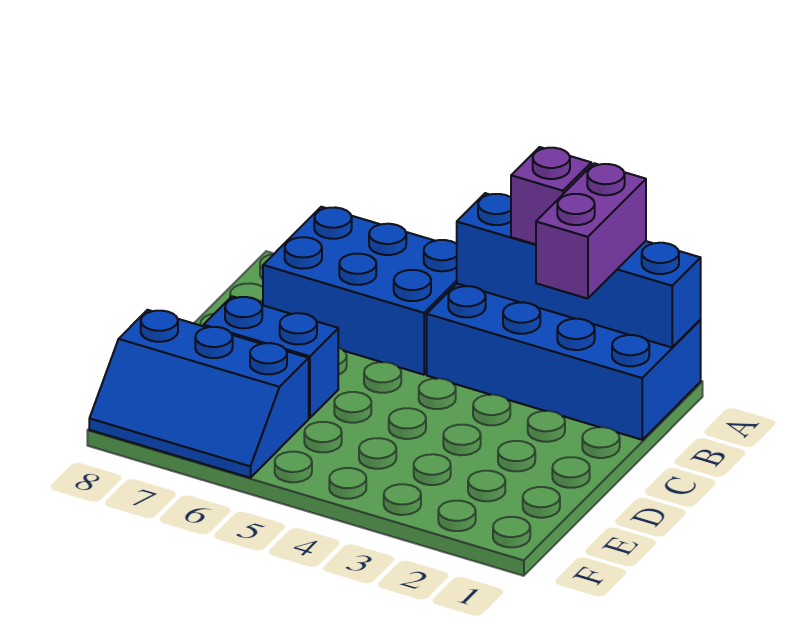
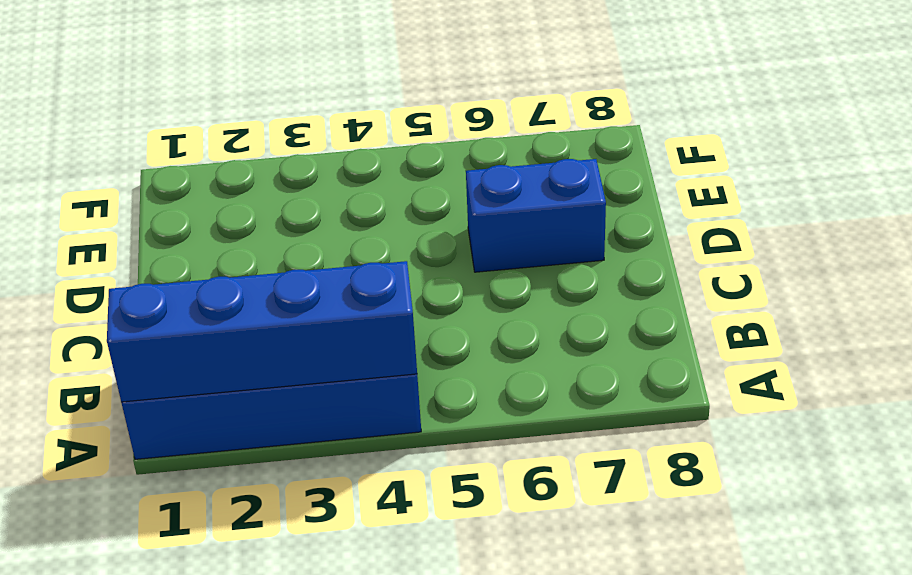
none -> blue brick A5:B7 level 1
none -> blue slope E6:F8 level 1 top E

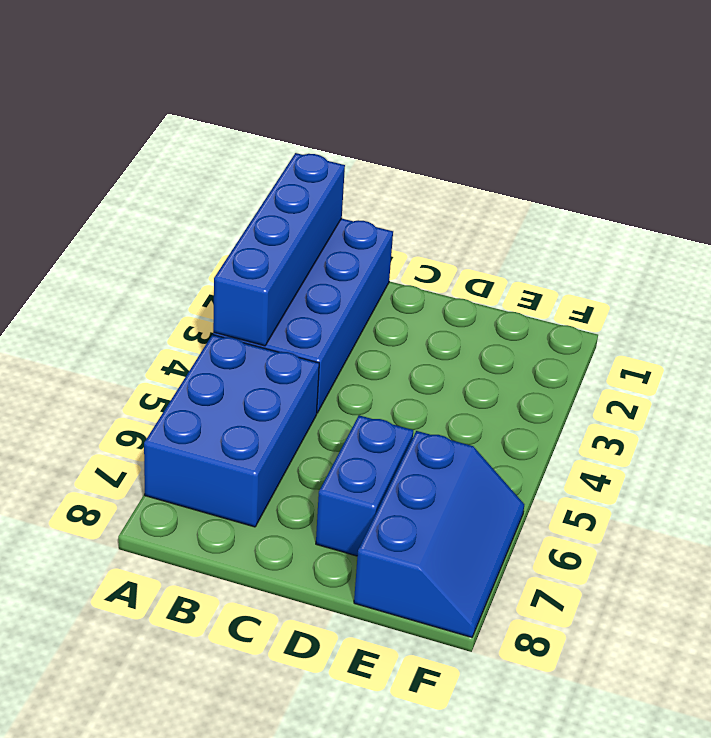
none -> purple brick A2:B2 level 3
none -> purple brick A3 level 3

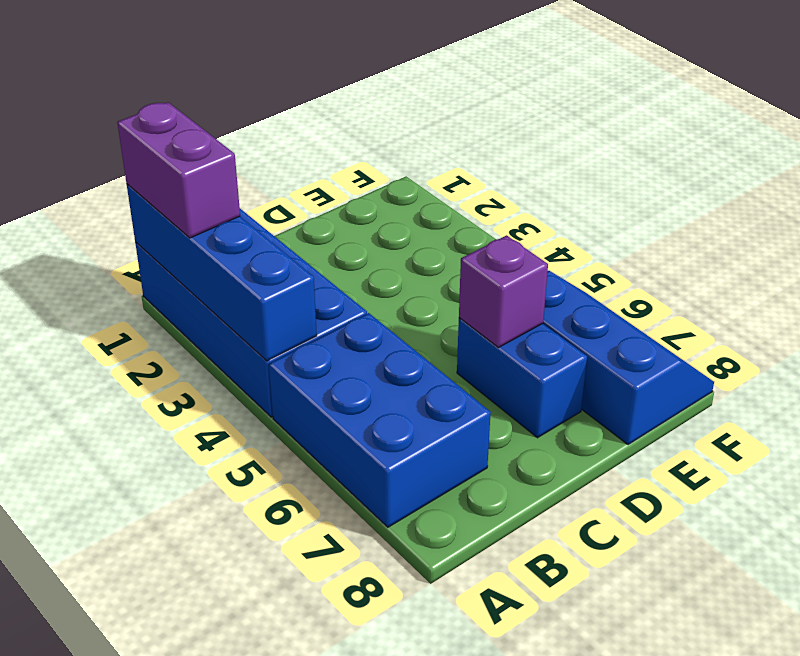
purple brick A1:A2 level 3 -> purple brick A2:B2 level 3
purple brick D6 level 2 -> purple brick A3 level 3

